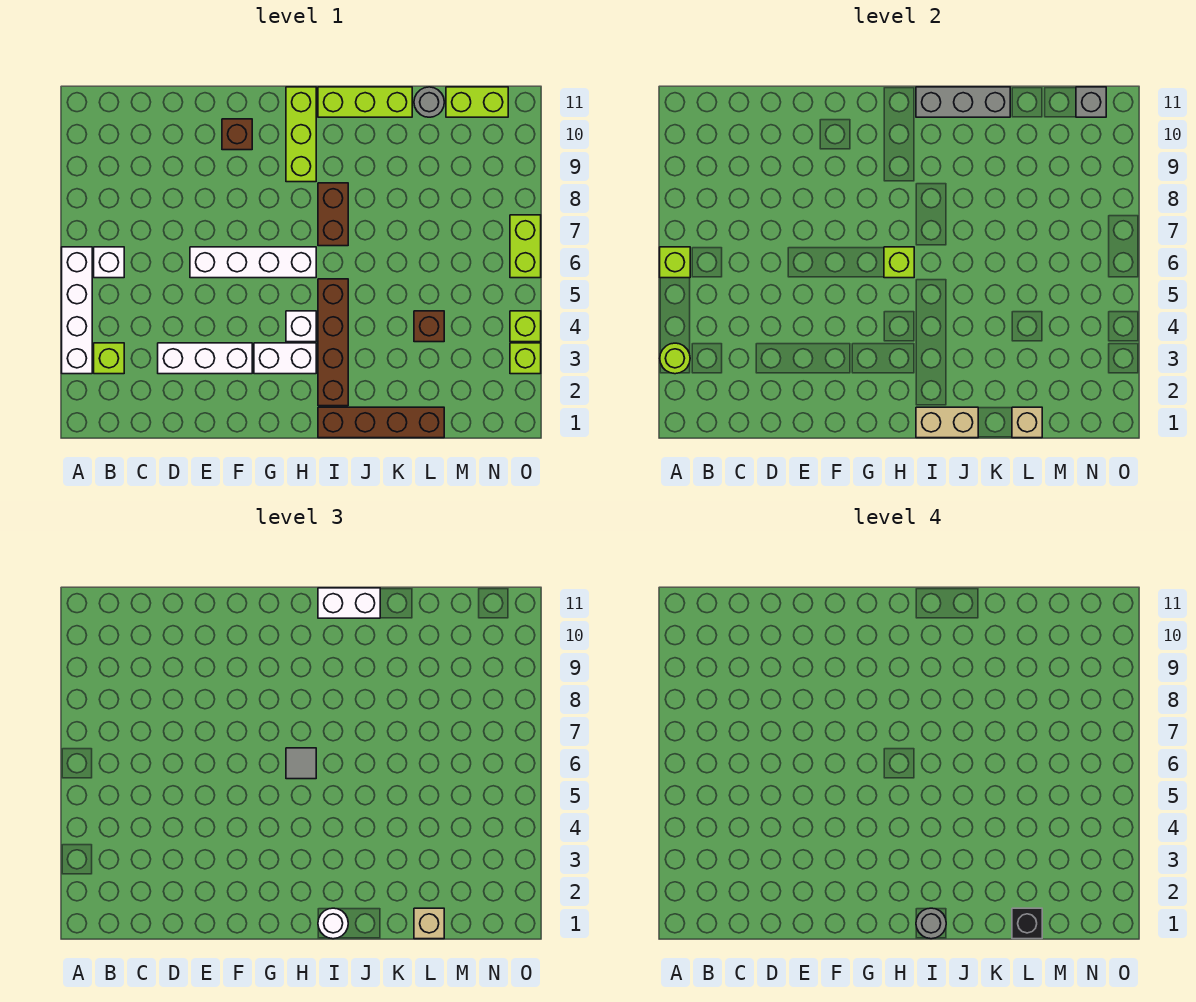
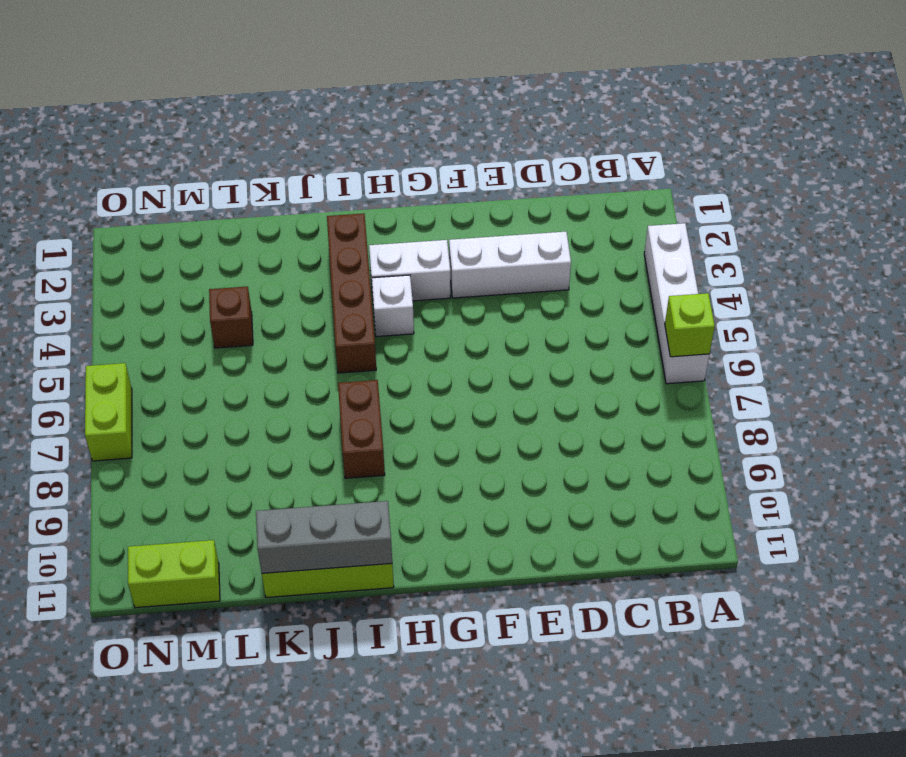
none -> lime brick B3 level 1
none -> white brick B6 level 1
none -> white brick E6:H6 level 1
none -> brown brick F10 level 1

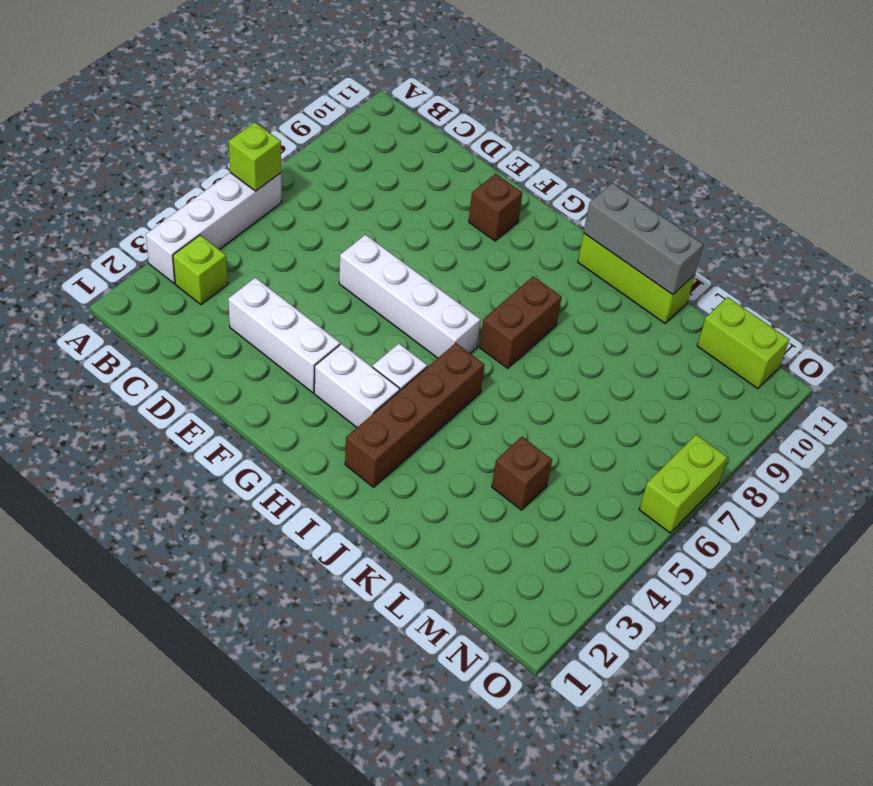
none -> white brick B6 level 1
none -> lime brick H9:H11 level 1
none -> brown brick I1:L1 level 1
none -> grey round brick L11 level 1

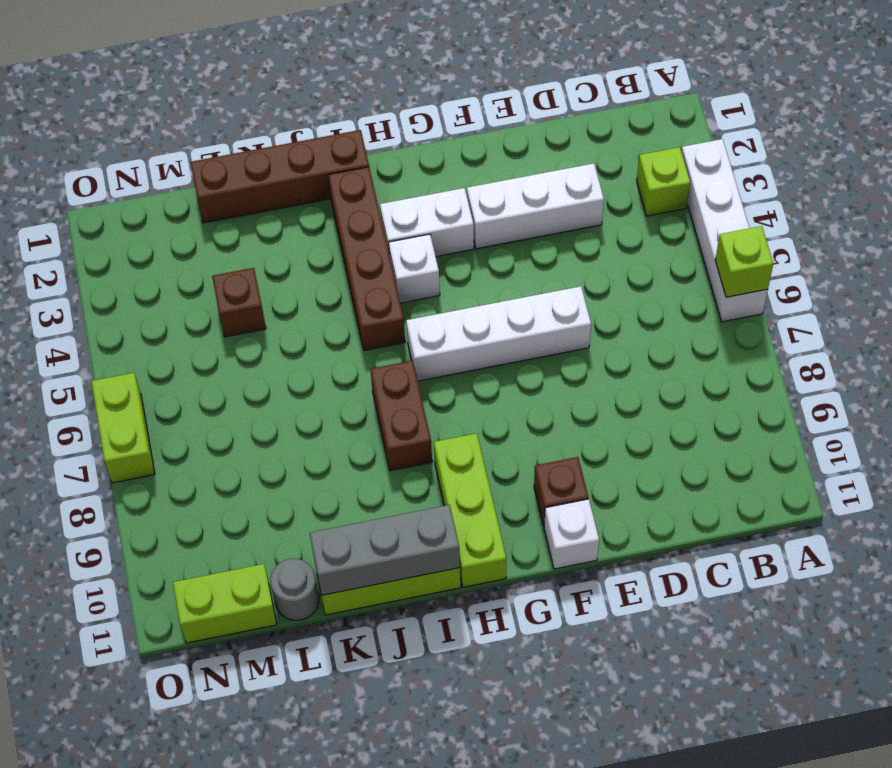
white brick F11 level 1 -> white brick B6 level 1
none -> lime brick O3 level 1
none -> lime brick O4 level 1
none -> lime round brick A3 level 2
none -> lime brick H6 level 2

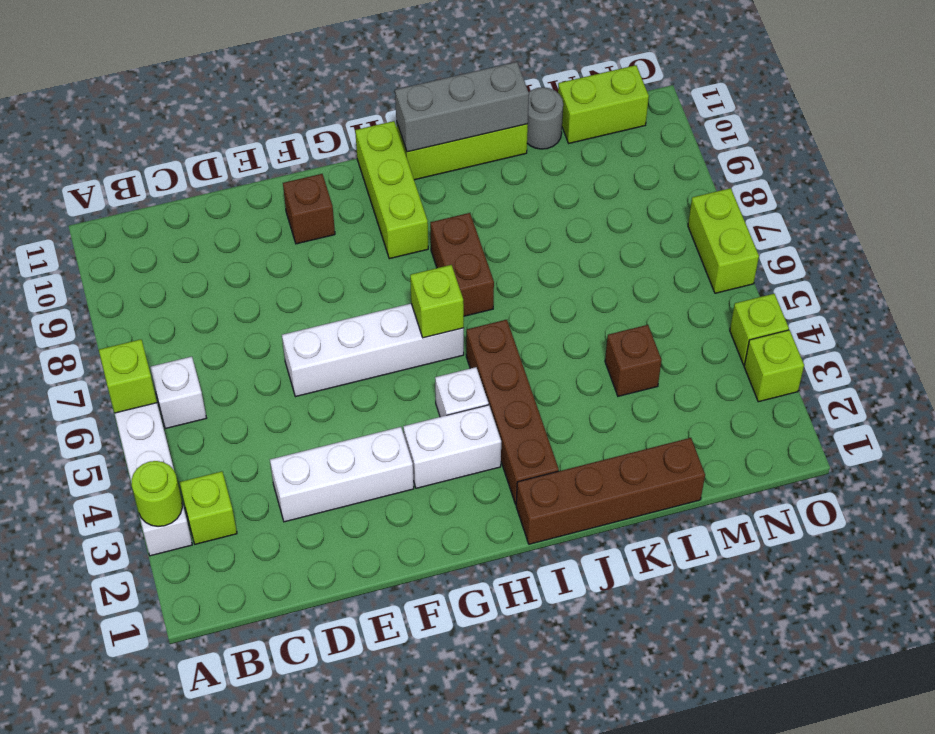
none -> tan brick I1:J1 level 2
none -> tan brick L1 level 2
none -> grey brick N11 level 2
none -> grey tile H6 level 3

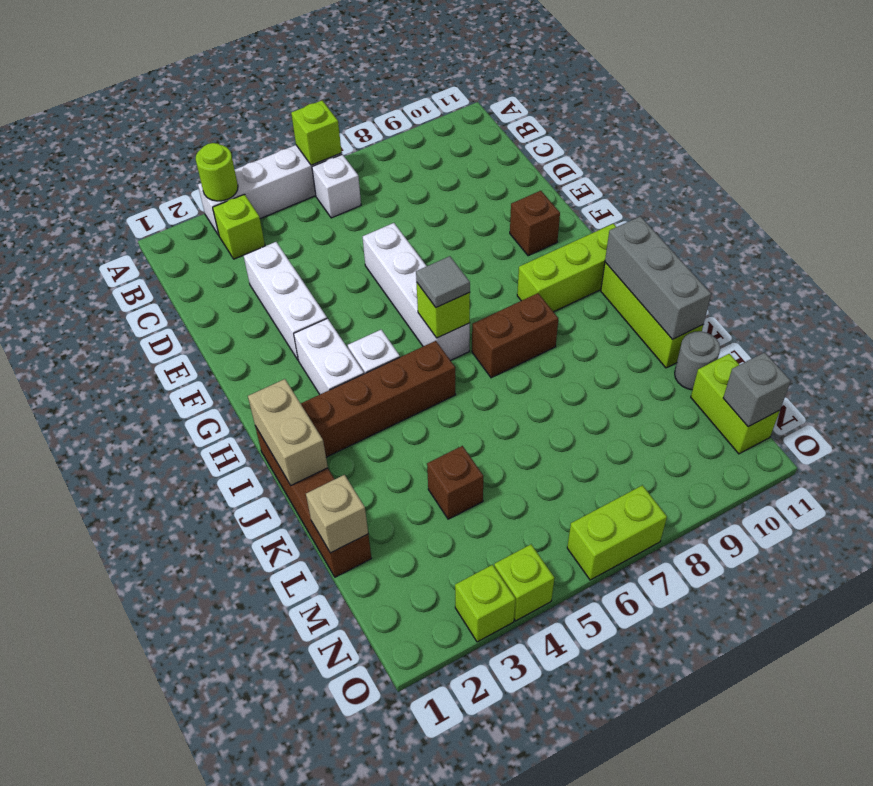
none -> white round brick I1 level 3
none -> white brick I11:J11 level 3
none -> tan brick L1 level 3
none -> grey round brick I1 level 4

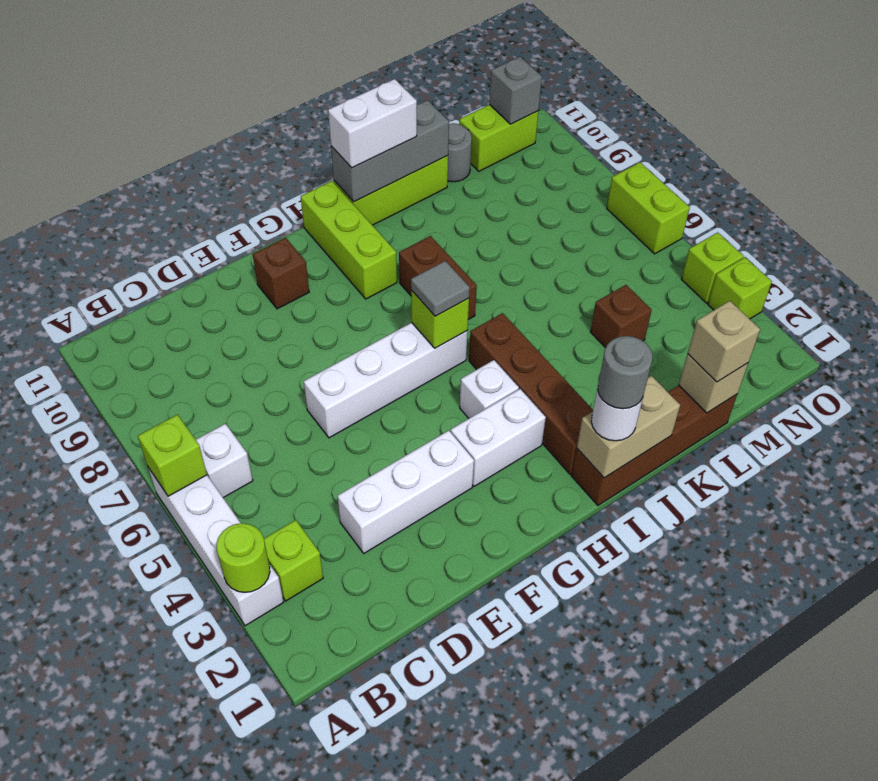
none -> black brick L1 level 4

